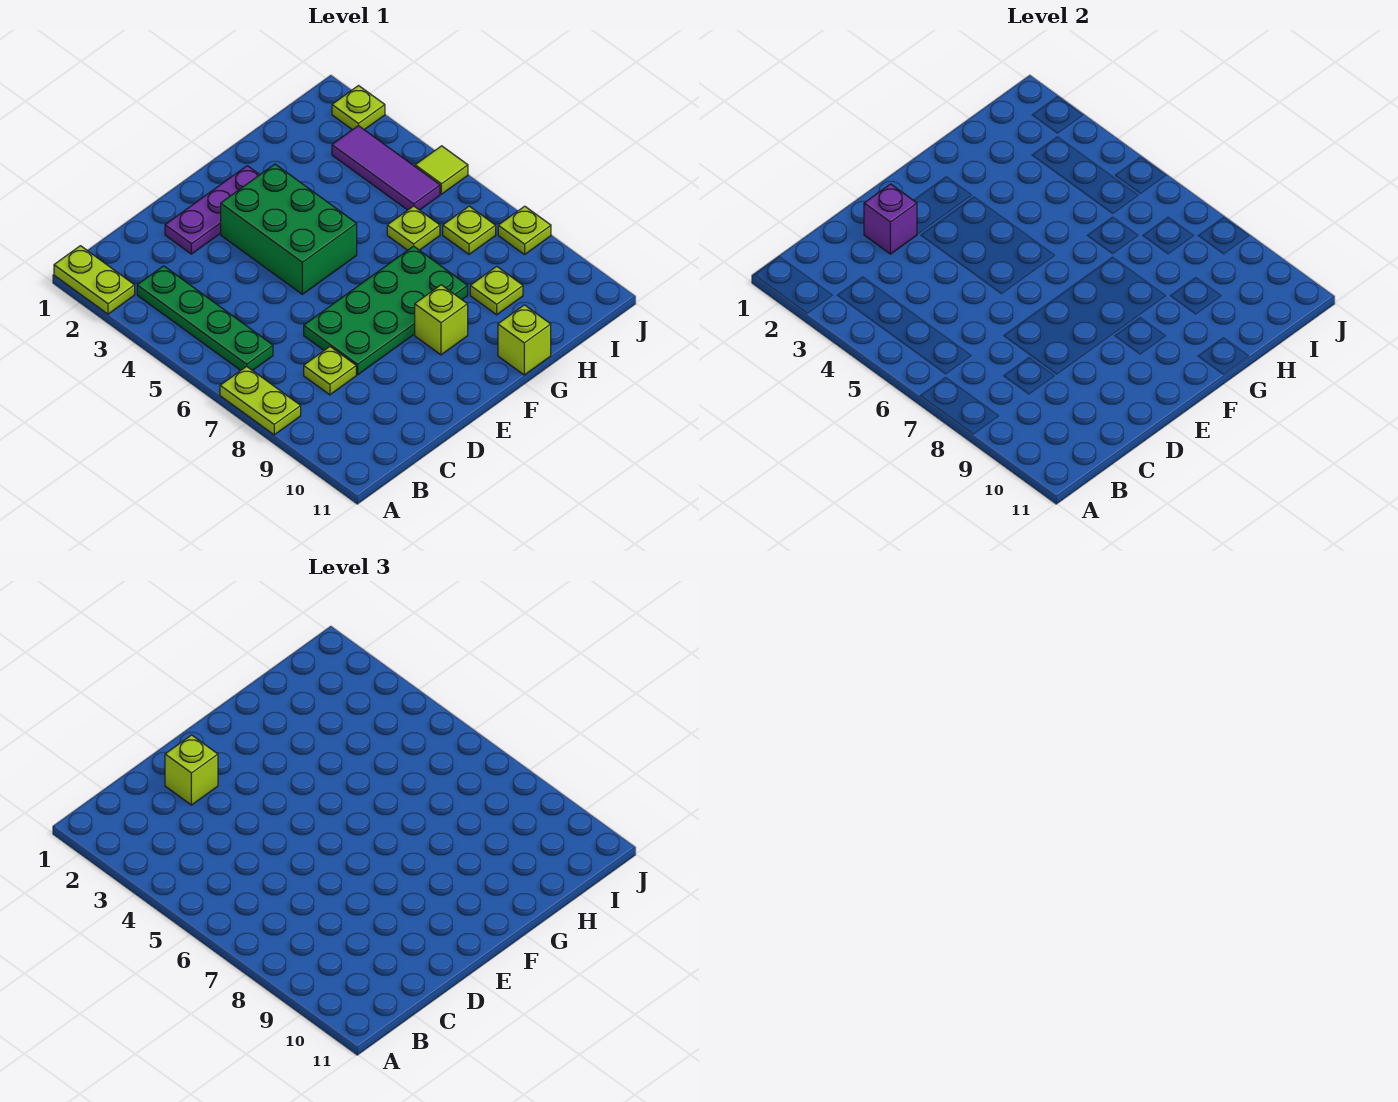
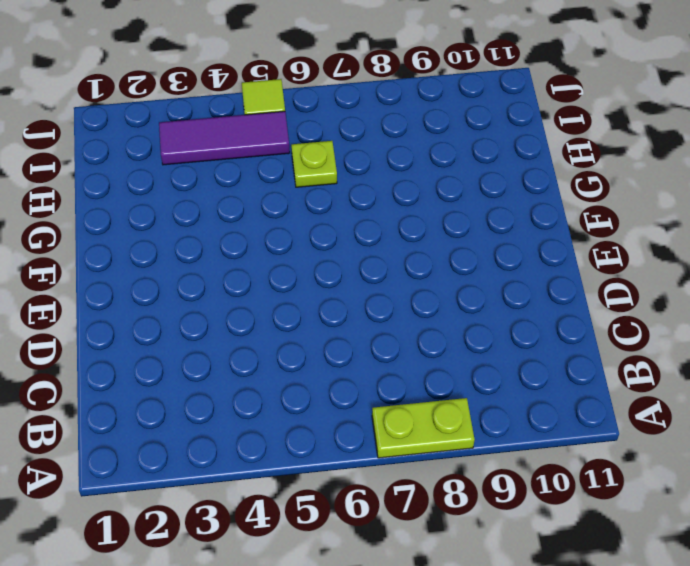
none -> lime plate A1:A2 level 1
none -> green plate B3:B6 level 1
none -> lime plate C8 level 1

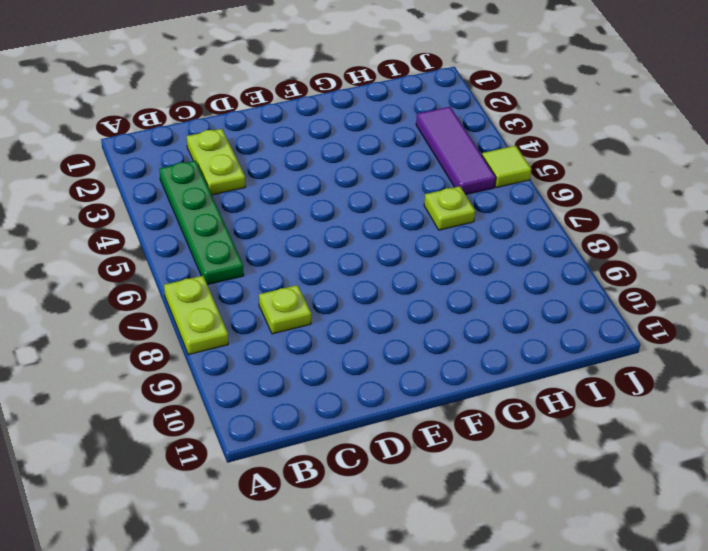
lime plate C2:C3 level 1 -> lime plate A1:A2 level 1
none -> purple plate D2:F2 level 1
none -> green plate D7:G8 level 1
none -> green brick E3:F5 level 1

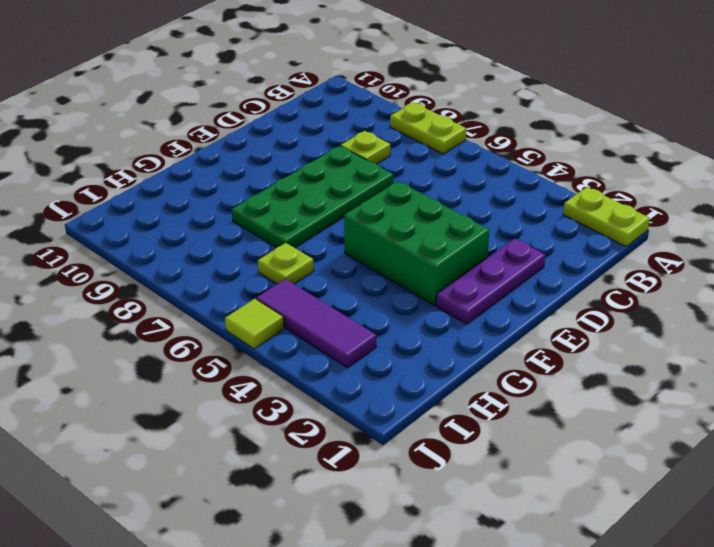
none -> green plate B3:B6 level 1
none -> lime brick F9 level 1
none -> lime brick G11 level 1

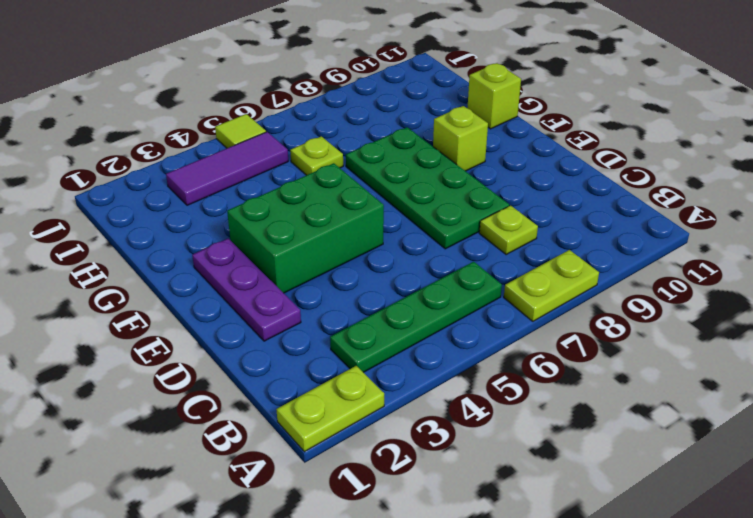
none -> lime plate H9 level 1
none -> lime plate I7 level 1
none -> lime plate J2 level 1

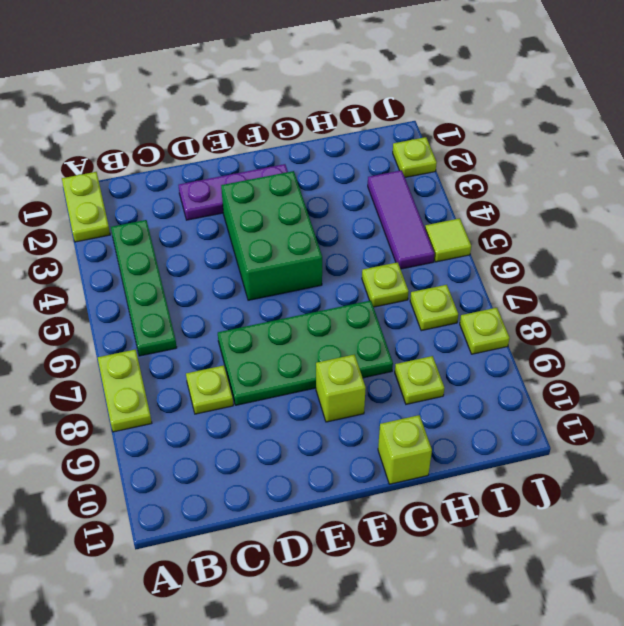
none -> purple brick D2 level 2
none -> lime brick D2 level 3

